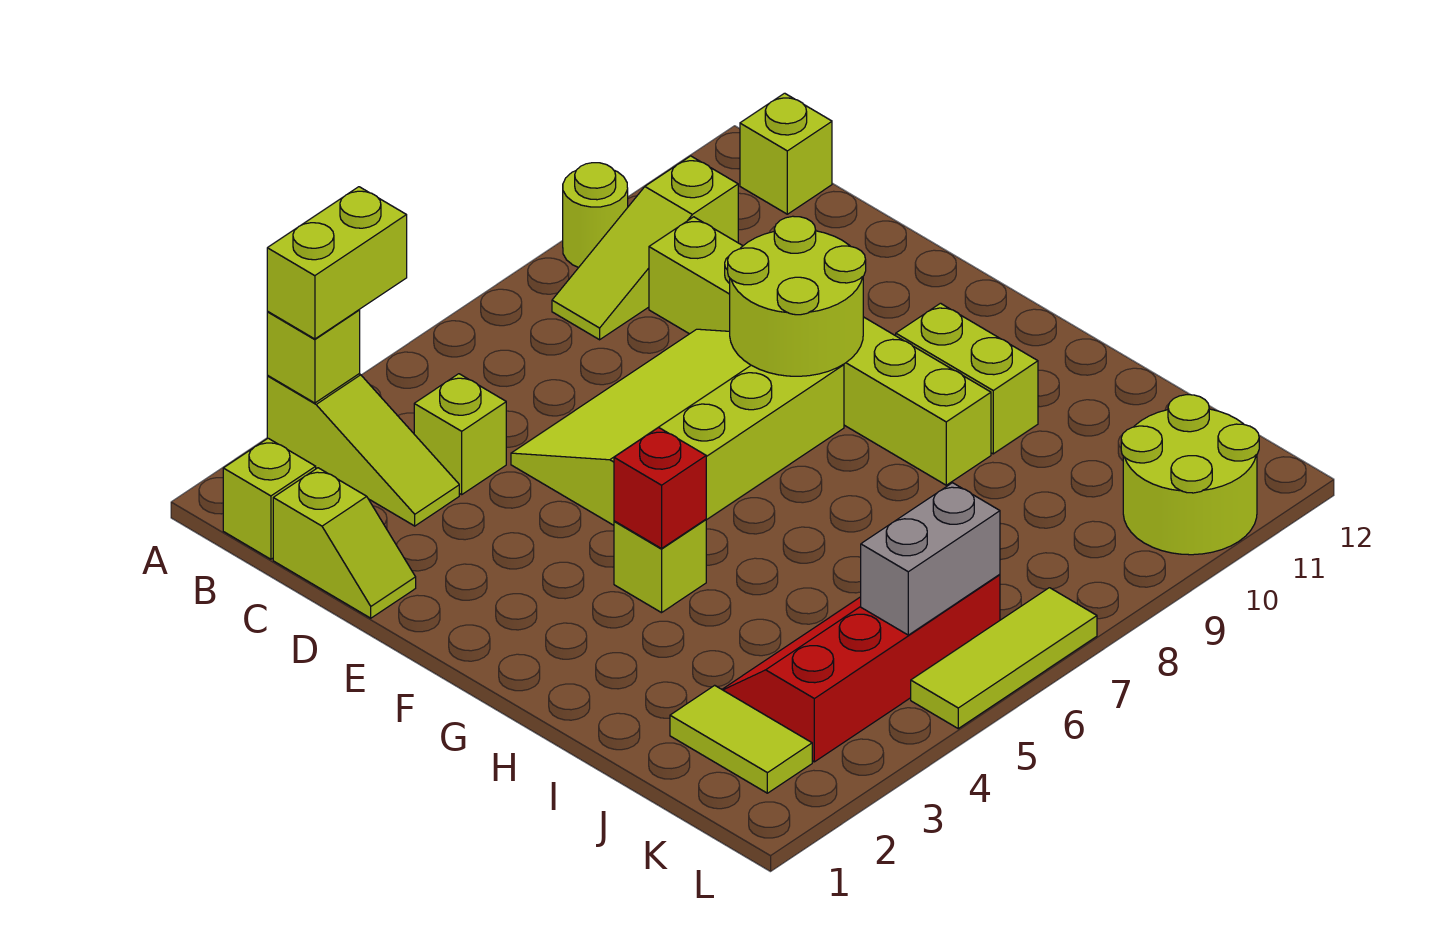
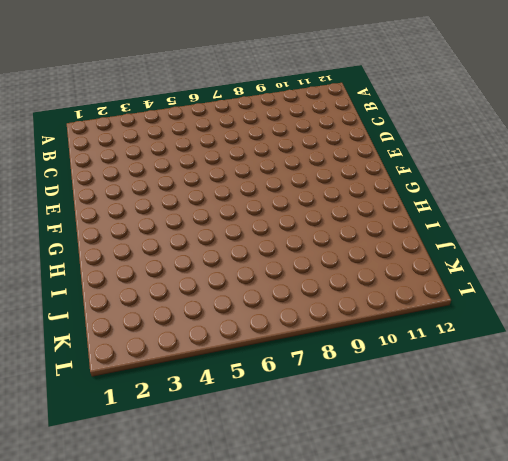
none -> lime slope A3:C3 level 1 top A
none -> lime round brick A9 level 1
none -> lime brick B1 level 1

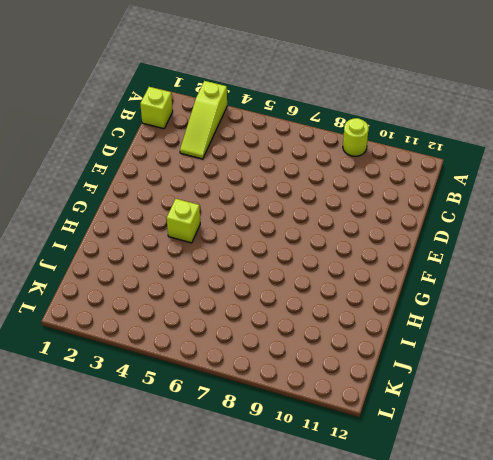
none -> lime slope B8:B10 level 1 top 10
none -> lime brick B12 level 1
none -> lime slope C1:D1 level 1 top C

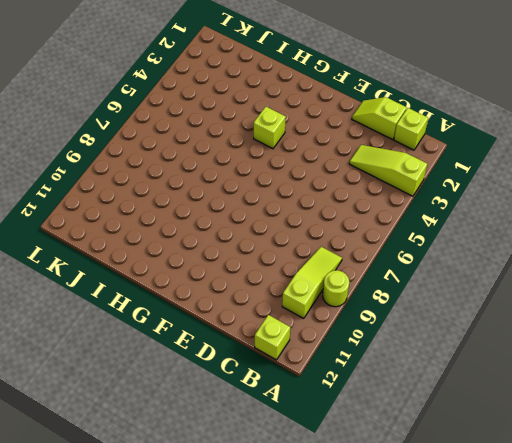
none -> lime brick C4 level 1
none -> lime brick C9:H9 level 1
none -> lime slope D5:F8 level 1 top F

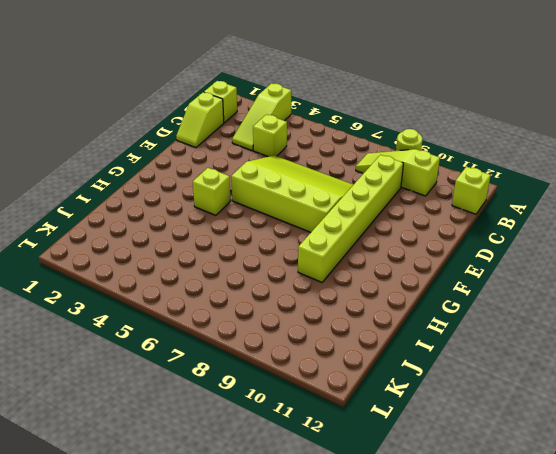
none -> lime brick G10:H10 level 1
none -> lime tile J2:K2 level 1
none -> red slope J3:K6 level 1 top K

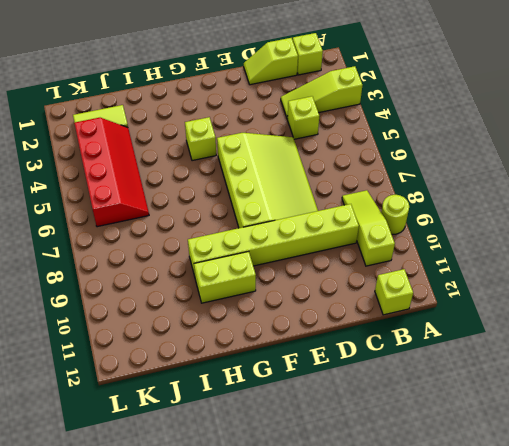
none -> lime round brick K10:L11 level 1
none -> lime tile L5:L7 level 1
none -> lime brick A3 level 2

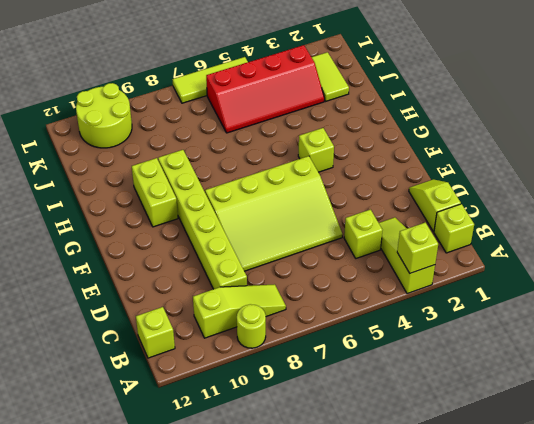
none -> lime round brick E8:F9 level 2
none -> red brick G4 level 2
none -> grey brick K5:K6 level 2

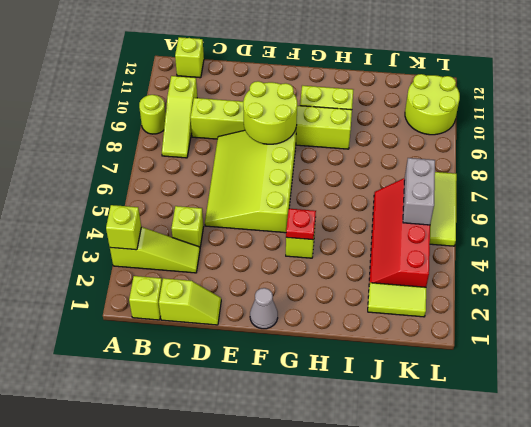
grey cone F1 level 1 -> none
red plate G4 level 2 -> red brick G4 level 2
none -> lime brick A3:A4 level 3

